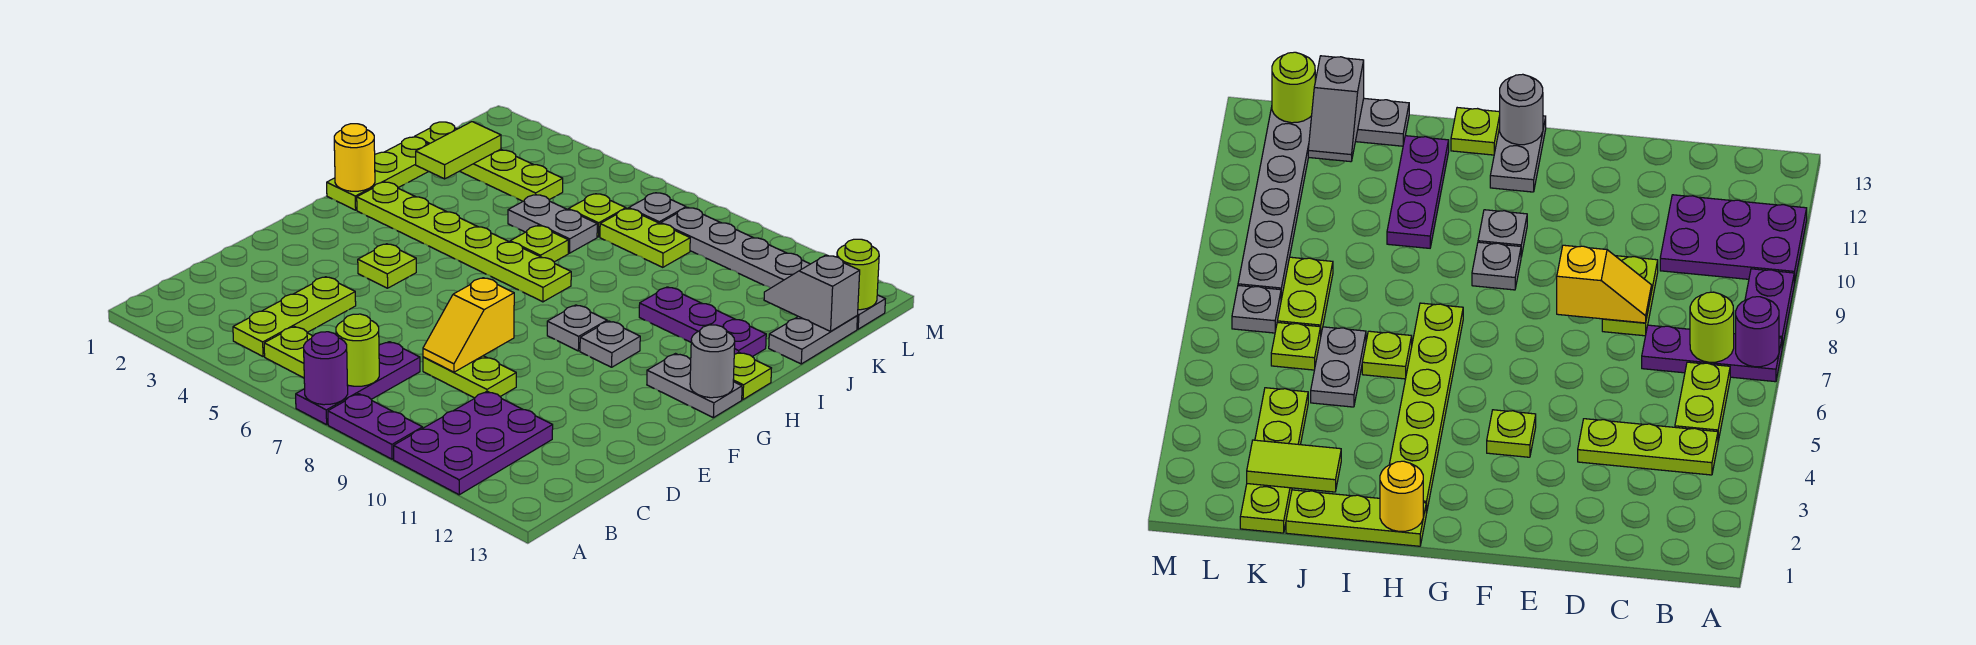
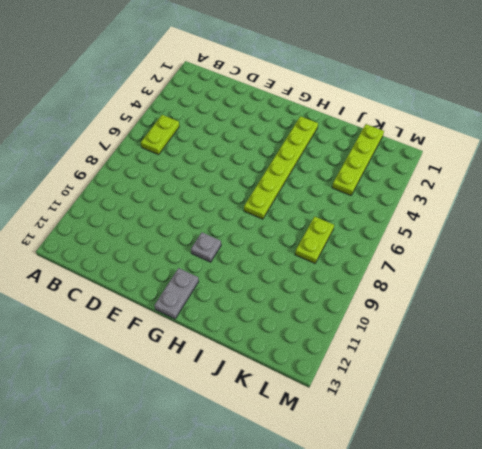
none -> purple plate A7:C7 level 1
none -> purple plate A8:A9 level 1
none -> purple plate A10:C11 level 1
none -> lime plate B4:D4 level 1

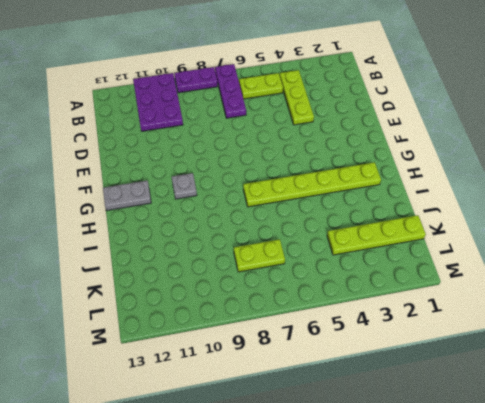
none -> lime plate D8:D9 level 1
none -> lime plate F4 level 1
none -> grey plate G9 level 1
none -> lime plate H1:J1 level 1

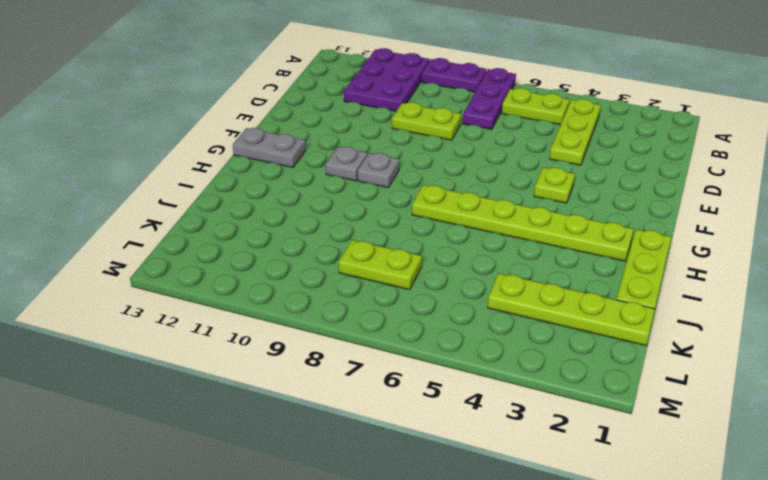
none -> lime plate H13 level 1
none -> lime plate I6 level 1
none -> purple plate I10:I12 level 1
none -> grey plate J5:J6 level 1

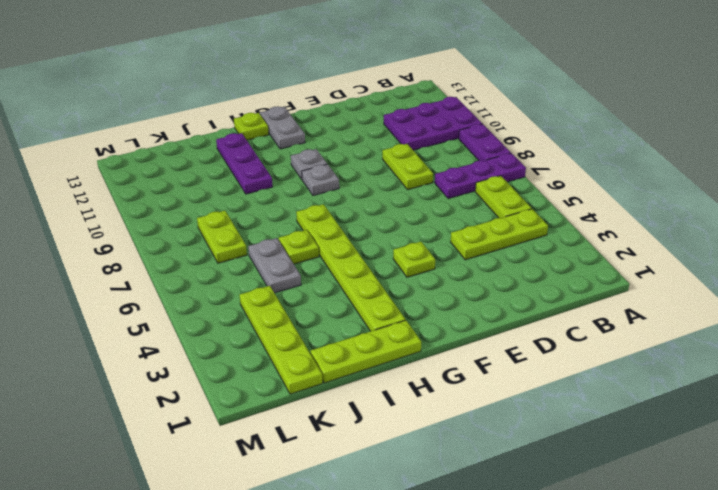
none -> grey plate J13:K13 level 1
none -> lime plate K6 level 1
none -> grey plate L7 level 1
none -> grey plate L8:L13 level 1

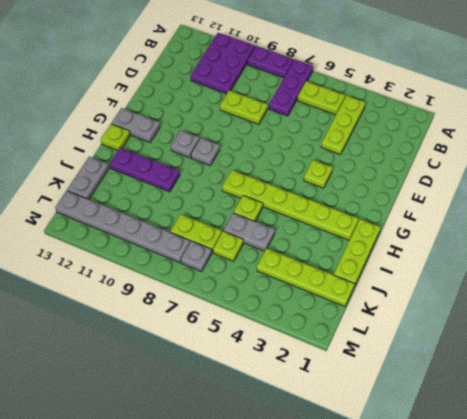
none -> purple round brick A7 level 2
none -> lime round brick B7 level 2
none -> yellow slope D8:E8 level 2 top E
none -> grey round brick G13 level 2

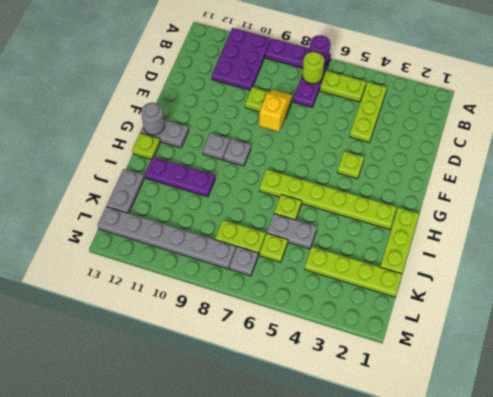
none -> yellow round brick H1 level 2
none -> lime tile J2:K2 level 2
none -> grey slope K12:K13 level 2 top 13
none -> lime round brick L13 level 2

